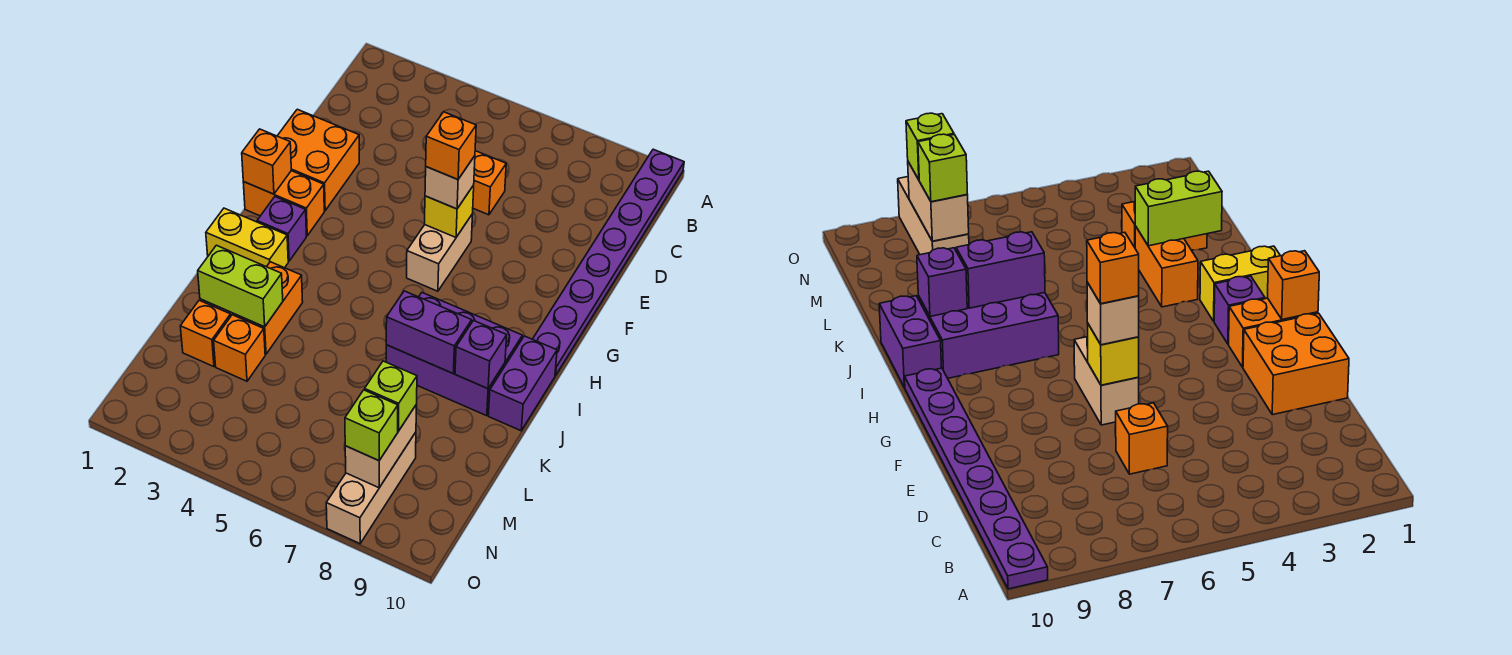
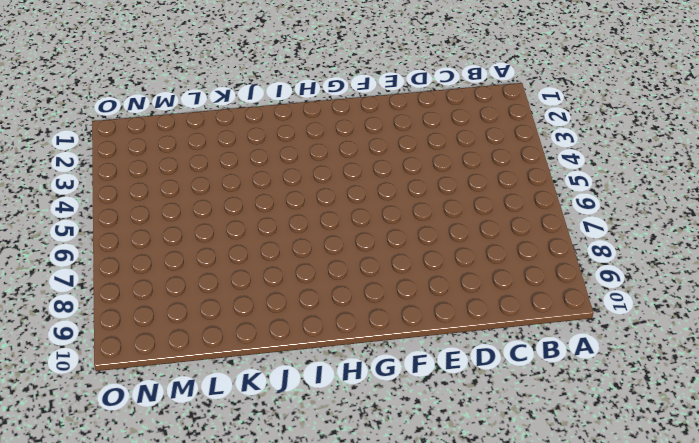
none -> purple plate A10:H10 level 1
none -> orange brick D6 level 1
none -> orange brick E1:F2 level 1

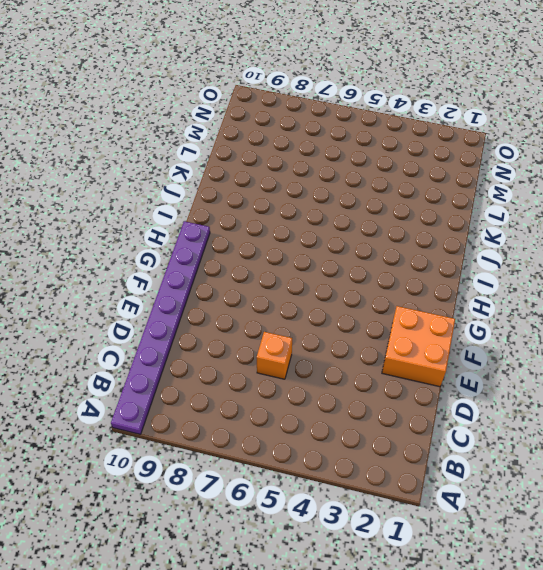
none -> tan brick F6:G6 level 1
none -> orange brick G1:G2 level 1
none -> purple brick H2 level 1

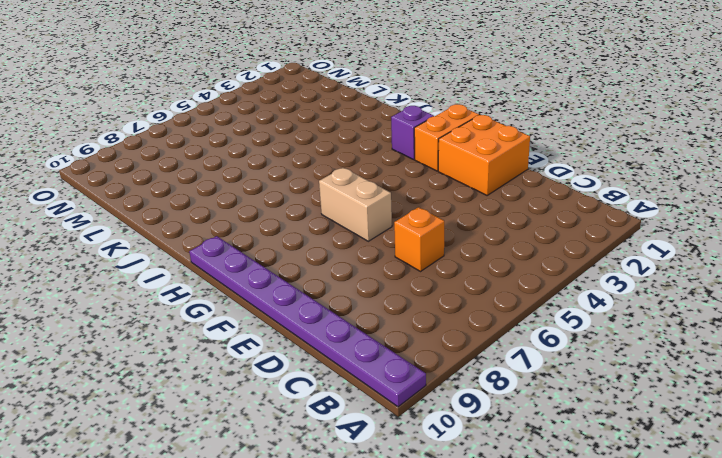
none -> yellow brick I1:I2 level 1
none -> purple brick I7:J9 level 1
none -> purple brick I10:J10 level 1

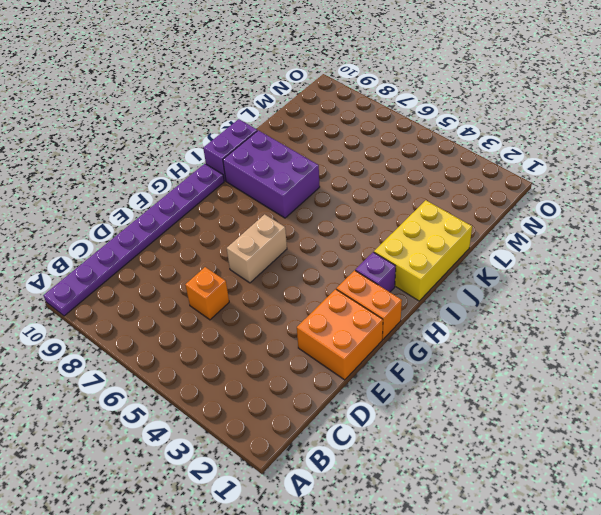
yellow brick I1:K2 level 1 -> yellow brick I1:I2 level 1
none -> orange brick J3:K3 level 1
none -> orange brick L2 level 1
none -> orange brick L3 level 1

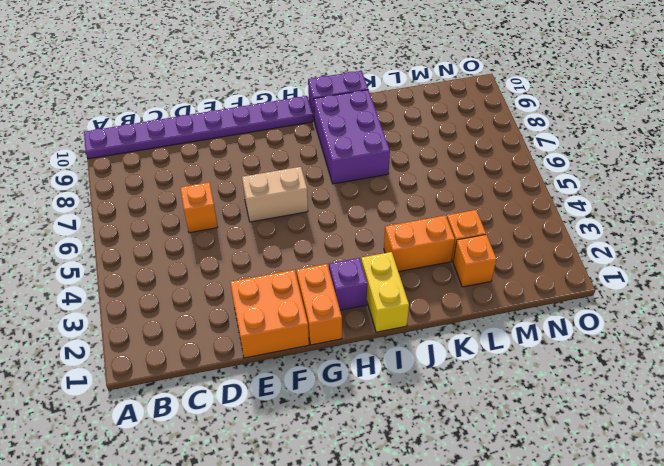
none -> tan brick M8:O8 level 1
none -> yellow brick F6 level 2
none -> orange brick G1 level 2

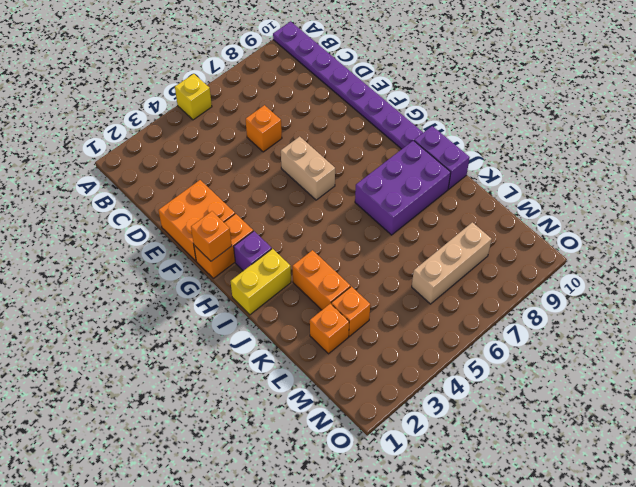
yellow brick A5 level 1 -> yellow brick F6 level 2
tan brick M6:M8 level 1 -> tan brick M8:O8 level 1
none -> purple brick J7:J8 level 2
none -> purple brick J9 level 2
none -> lime brick K2:K3 level 2

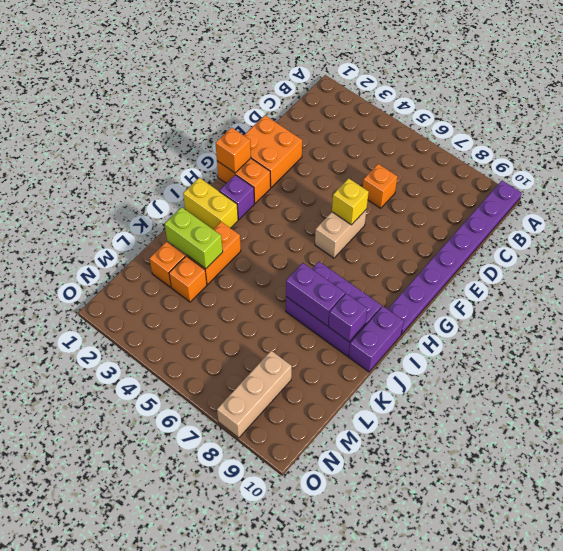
none -> tan brick M8:N8 level 2
none -> tan brick F6 level 3
none -> lime brick M8 level 3

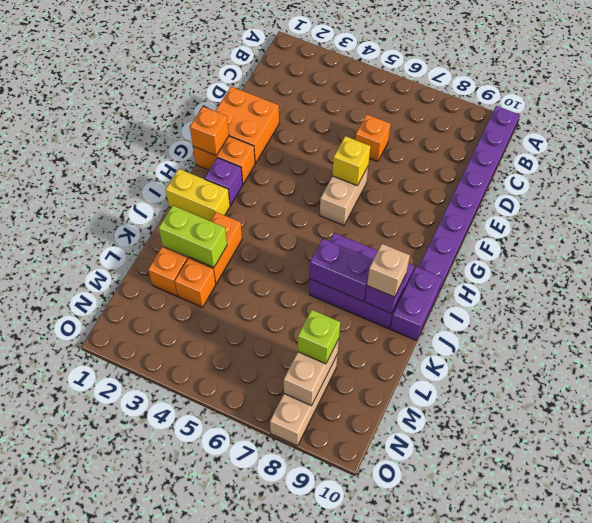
tan brick J9 level 3 -> tan brick F6 level 3
none -> lime brick N8 level 3
none -> orange brick F6 level 4

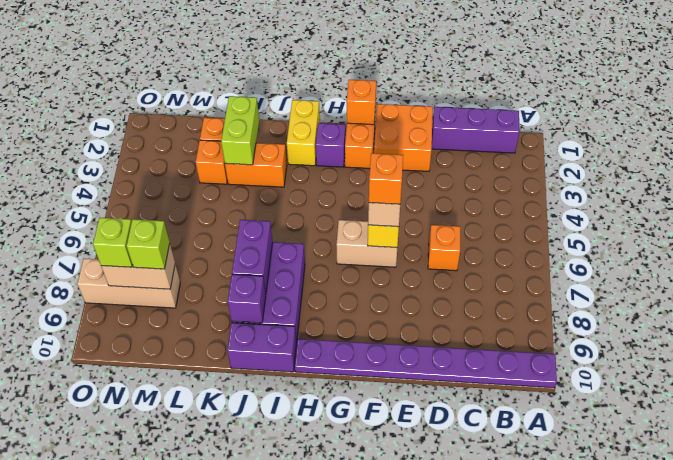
purple brick B1:D1 level 1 -> none

